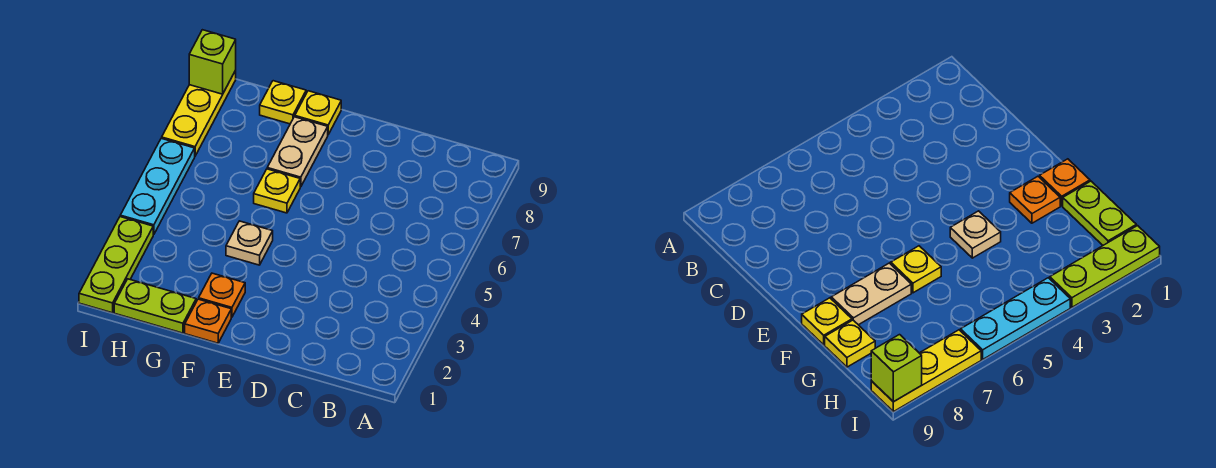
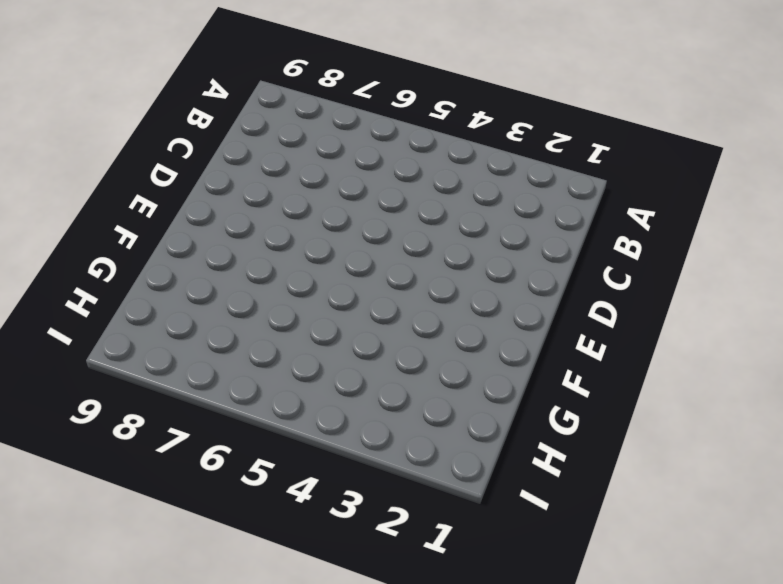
none -> orange plate F1 level 1
none -> orange plate F2 level 1
none -> tan plate F4 level 1

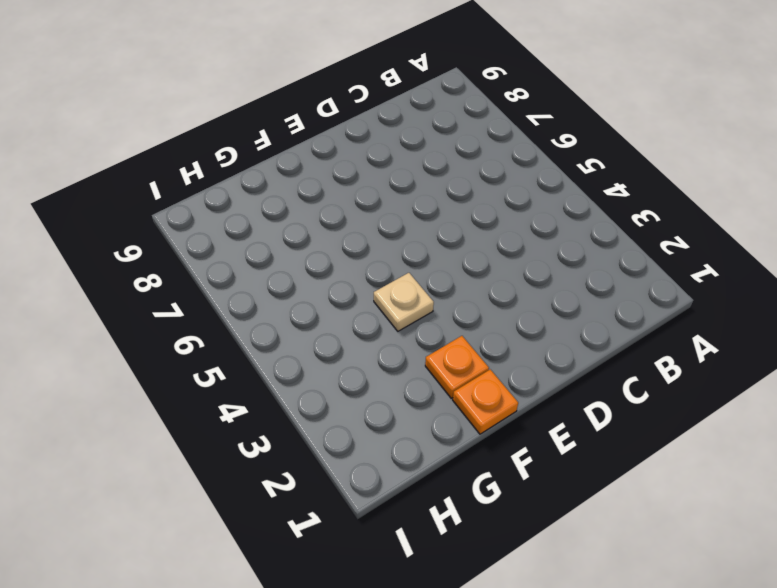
none -> yellow plate F6 level 1
none -> tan plate F7:F8 level 1
none -> yellow plate F9 level 1

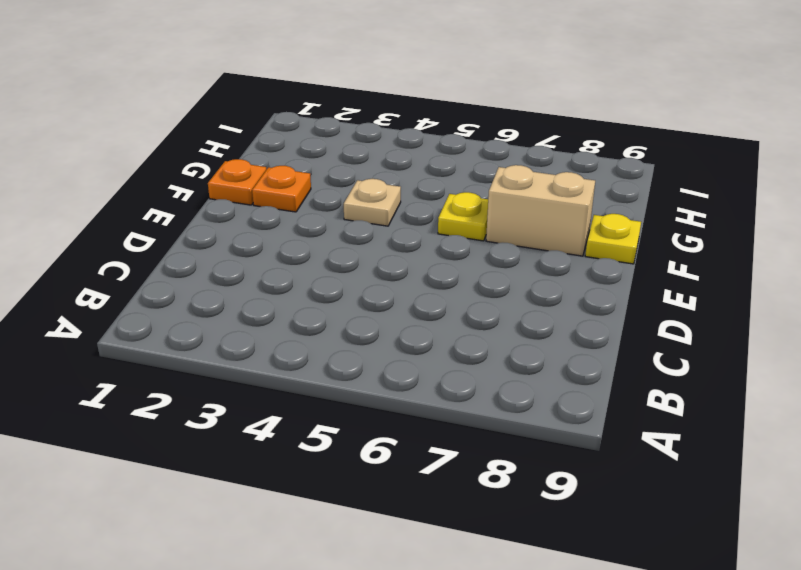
tan brick F7:F8 level 1 -> tan plate F7:F8 level 1
none -> lime plate G1:H1 level 1
none -> yellow plate G9 level 1
none -> lime plate I1:I3 level 1

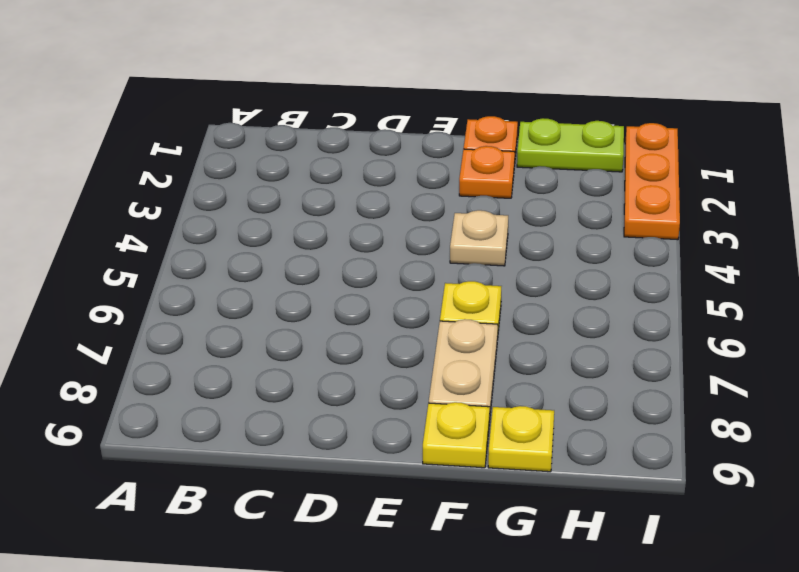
orange plate I1:I3 level 1 -> lime plate I1:I3 level 1
none -> cyan plate I4:I6 level 1
none -> yellow plate I7:I9 level 1
none -> lime brick I9 level 2

